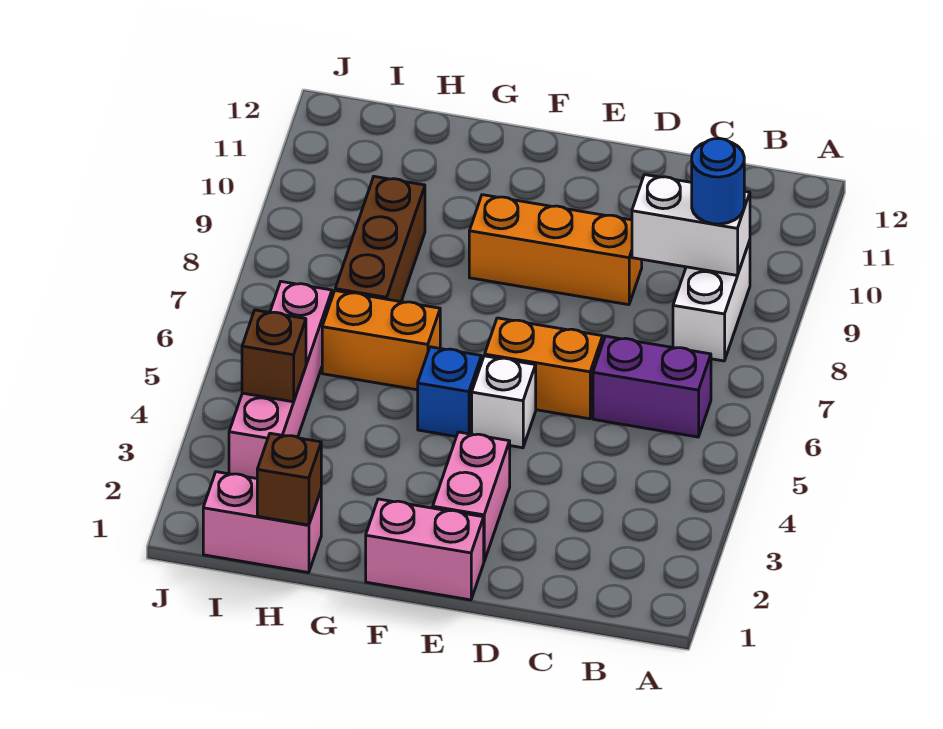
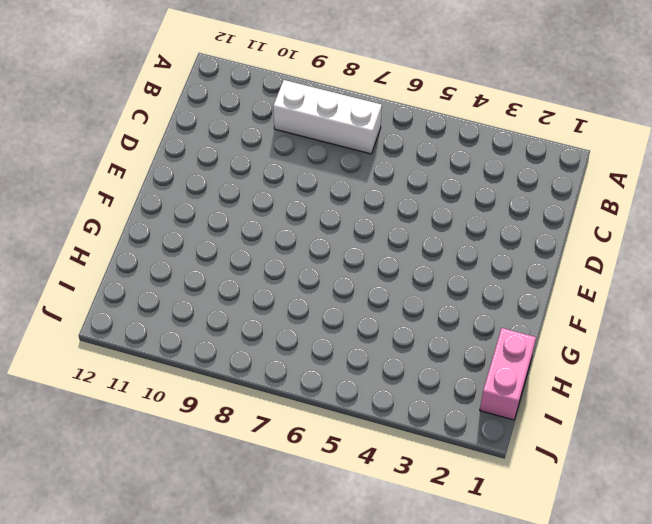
white brick B7:B9 level 1 -> white brick B8:B9 level 1
none -> purple brick B6:C6 level 1
none -> orange brick D6:E6 level 1
none -> orange brick D9:F9 level 1

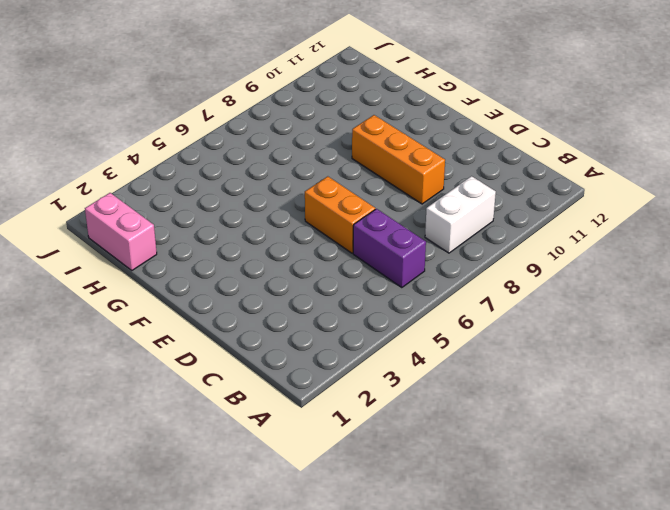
none -> pink brick E1:F1 level 1
none -> pink brick E2:E3 level 1
none -> white brick E5 level 1

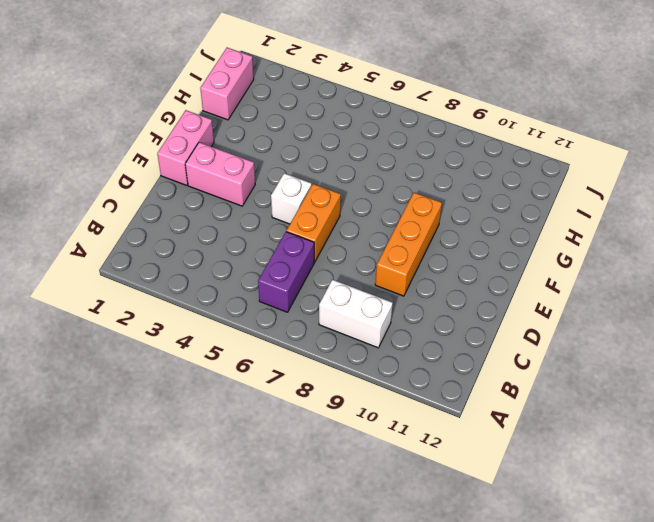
none -> blue brick F5 level 1
none -> orange brick G6:H6 level 1
none -> brown brick H7:H9 level 1

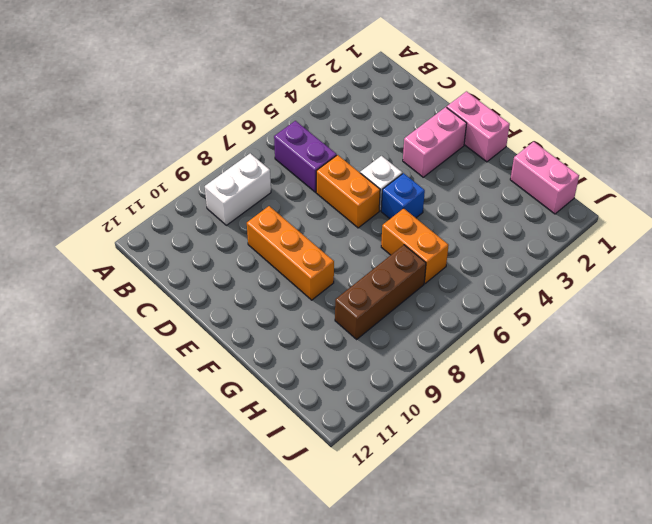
none -> pink brick I3:I6 level 1
none -> white brick B9:C9 level 2
none -> brown brick H1 level 2

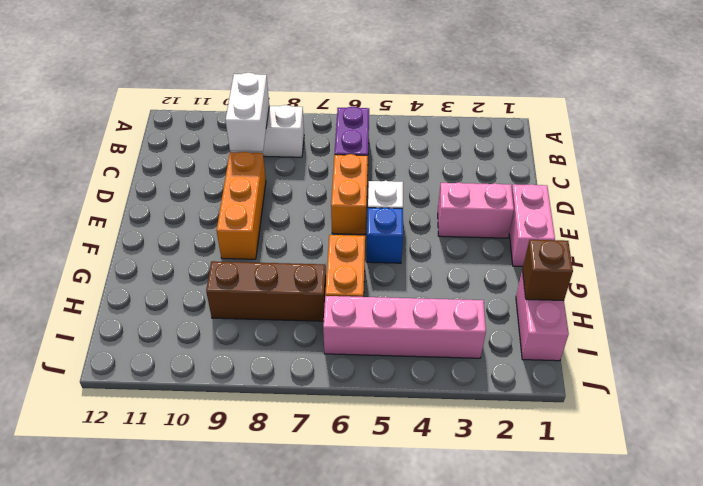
none -> brown brick I4 level 2
none -> blue round brick B9 level 3

